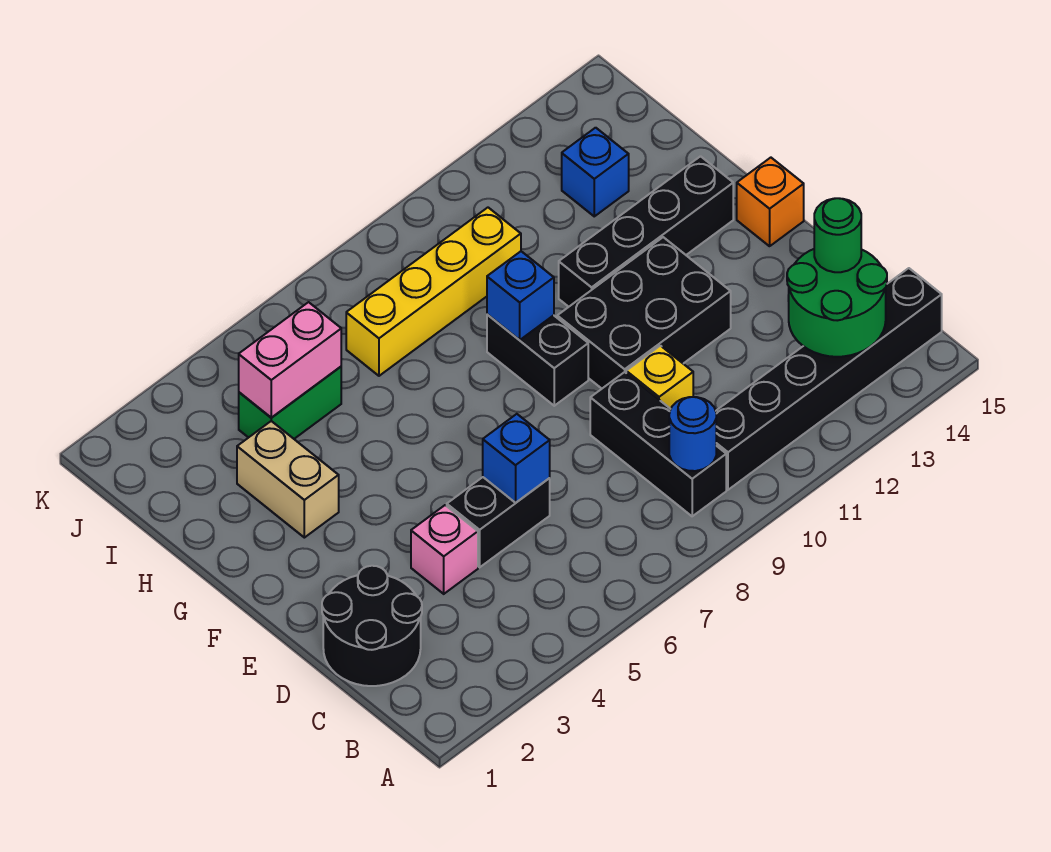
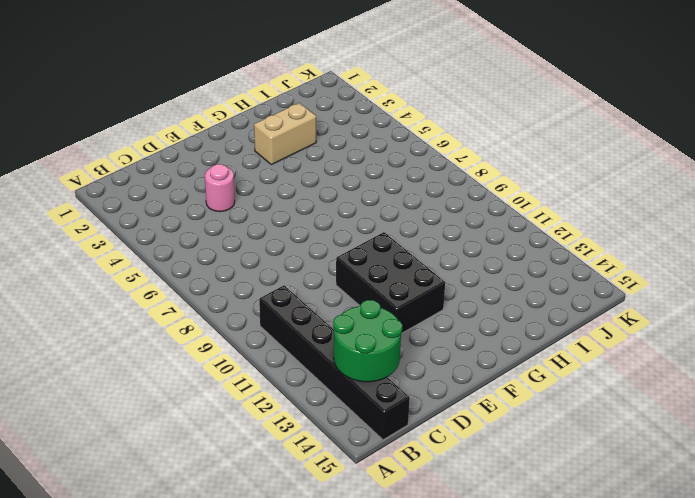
pink round brick D4 level 1 -> pink brick D4 level 1
none -> black brick B9:D9 level 1
none -> black round brick C1:D2 level 1
none -> black brick D5:D6 level 1

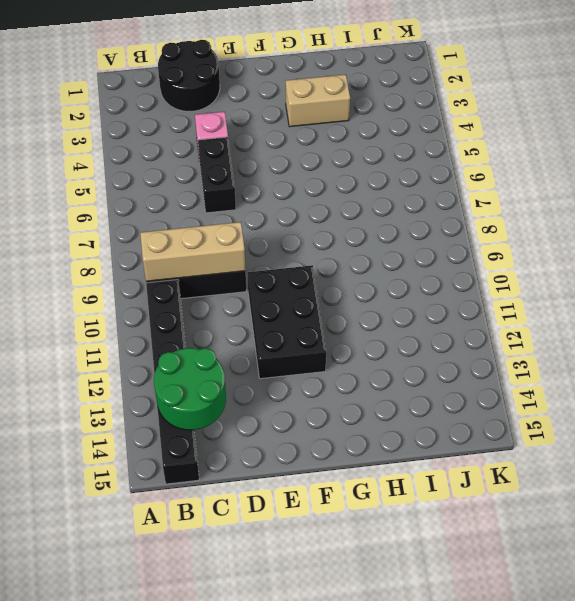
tan brick B9:D9 level 2 -> blue round brick B9 level 2
none -> yellow brick D10 level 1
none -> black brick F9:G9 level 1
none -> orange brick F15 level 1

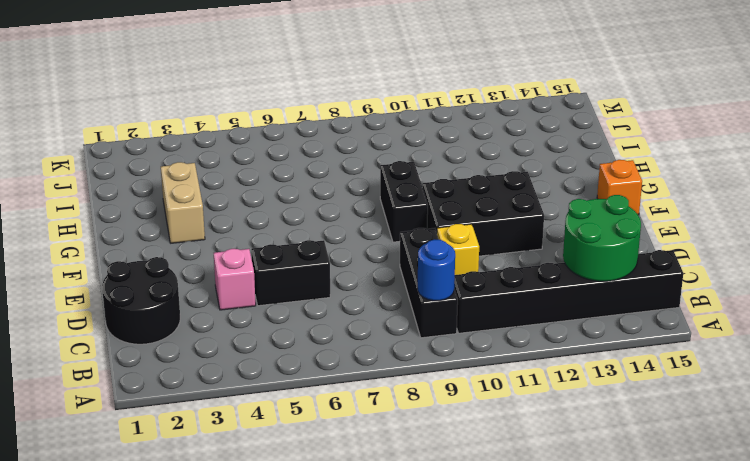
none -> black brick G11:G14 level 1
none -> green brick I4:I5 level 1
none -> yellow brick I7:I10 level 1

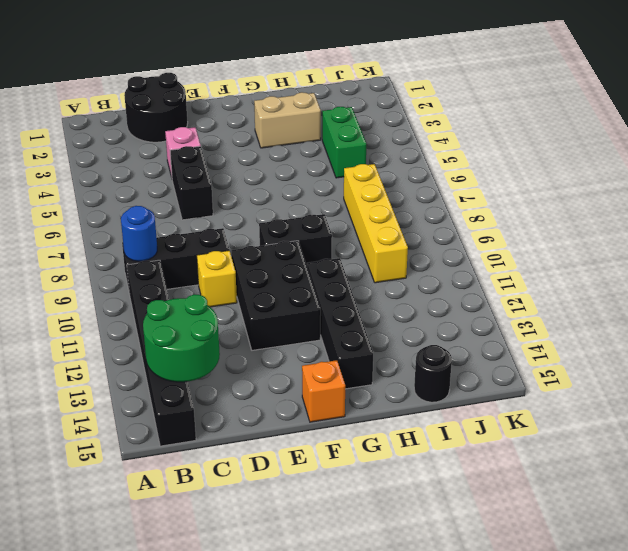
black round brick I15 level 1 -> none
none -> blue brick I13 level 1
none -> blue brick D6 level 2
none -> blue brick G9 level 2

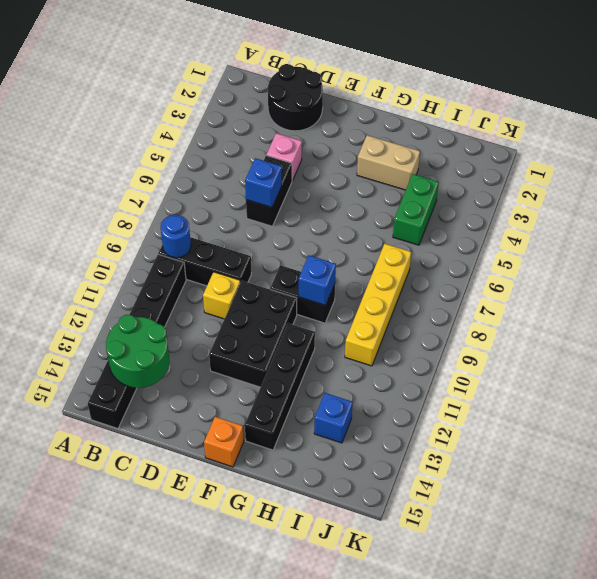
none -> pink brick I4:I5 level 2
none -> green round brick C14 level 3

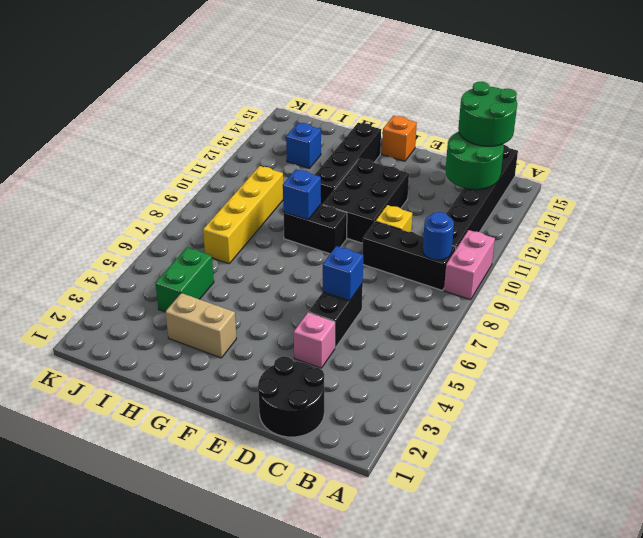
pink brick A9:A10 level 1 -> pink brick I4:I5 level 2
green round brick B14:C15 level 3 -> green round brick C14 level 3

